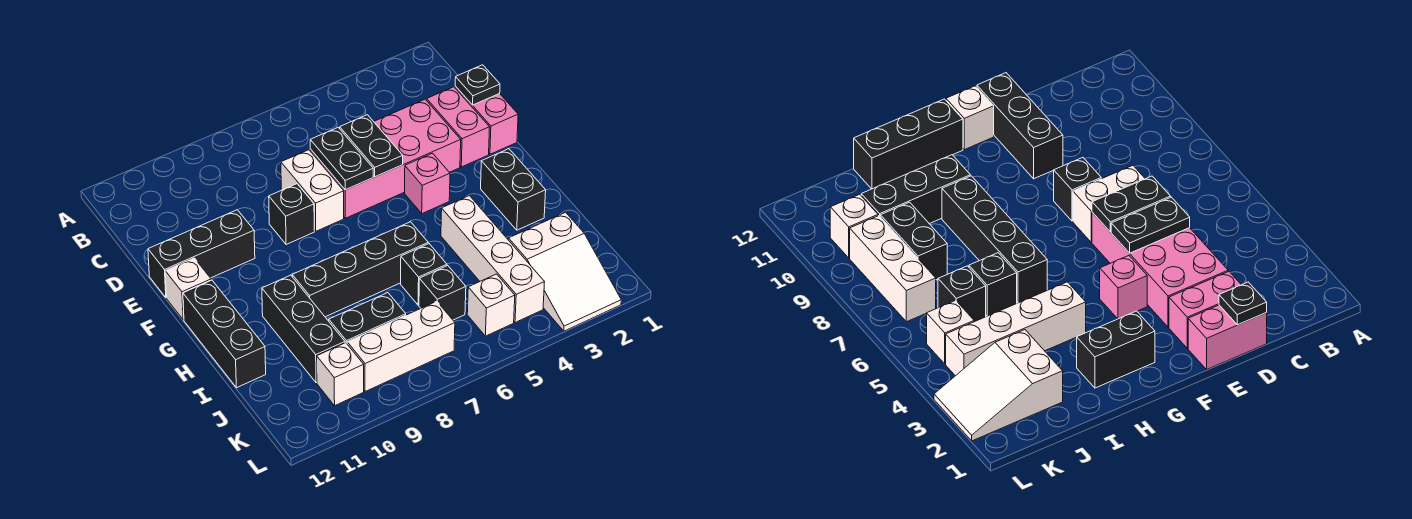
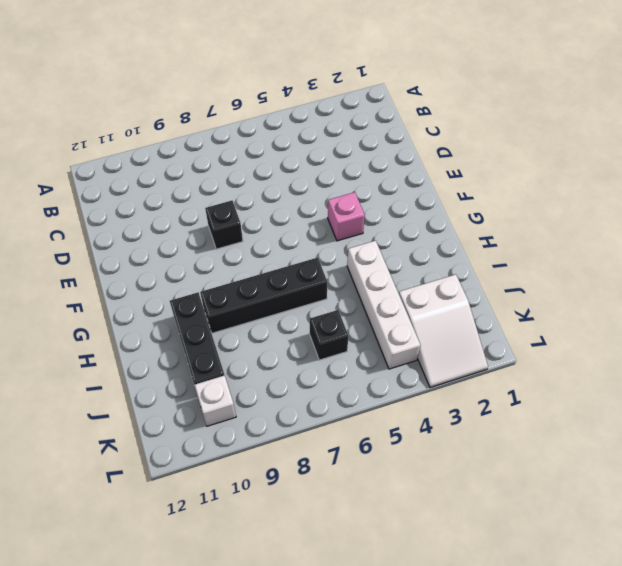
none -> pink brick D1:E1 level 1
none -> pink brick D2:E2 level 1
none -> pink brick D3:E6 level 1

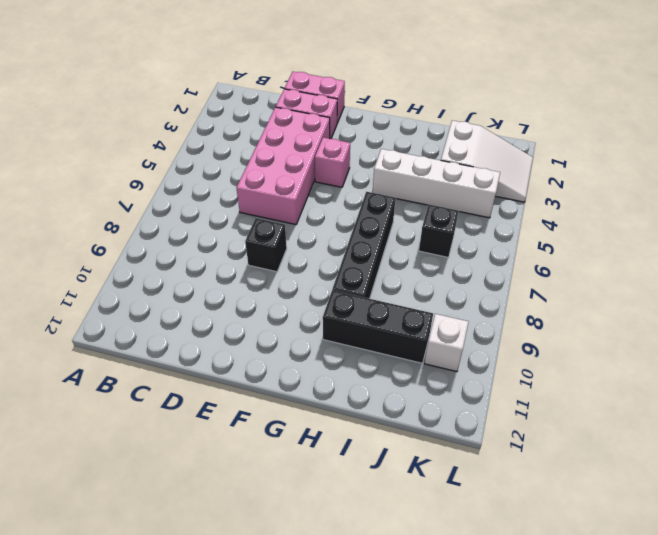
none -> white brick D7:E7 level 1
none -> black brick E10:E12 level 1
none -> white brick F12 level 1

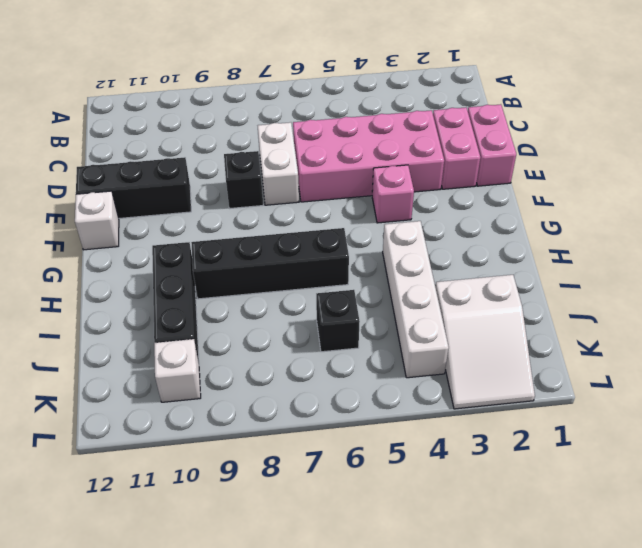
none -> black brick G2:H2 level 1
none -> black brick G12:I12 level 1
none -> black brick I6 level 1

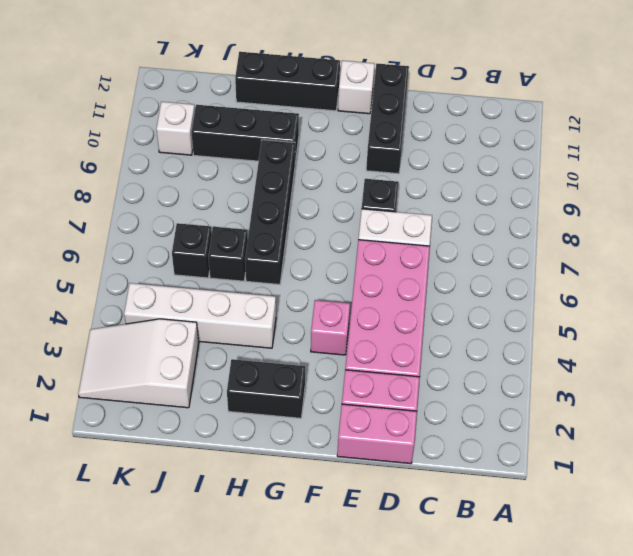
none -> black brick J8:J9 level 1
none -> white brick K5 level 1
none -> white brick K7:K9 level 1

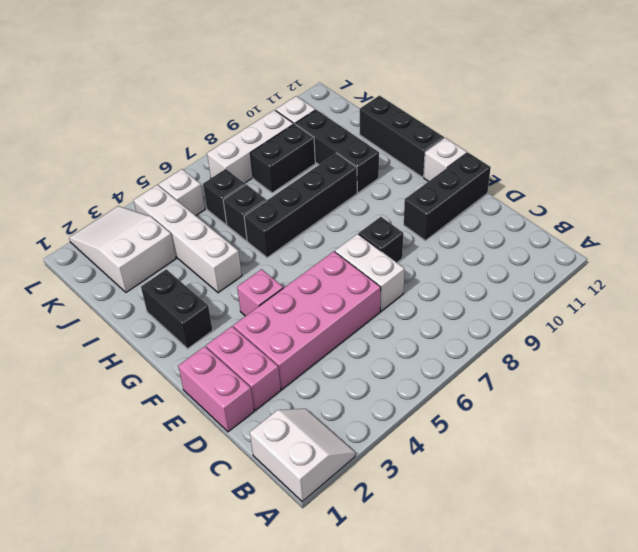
white slope A1:B2 level 1 top 1 -> none
none -> black plate D1 level 2
none -> black plate D5:E5 level 2
none -> black plate D6:E6 level 2

